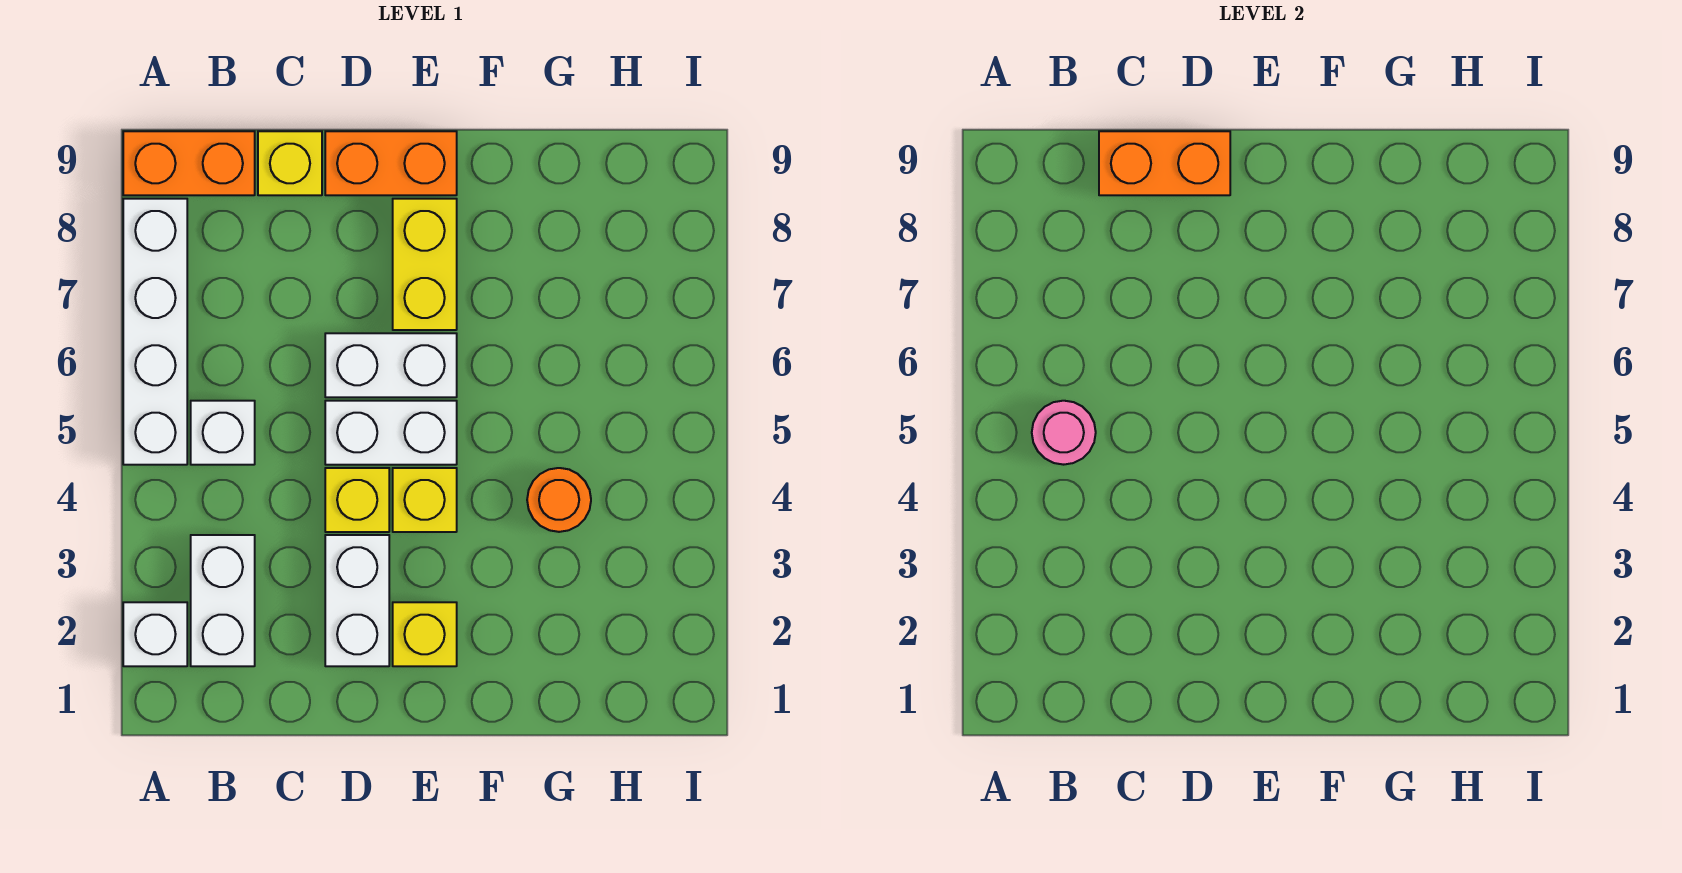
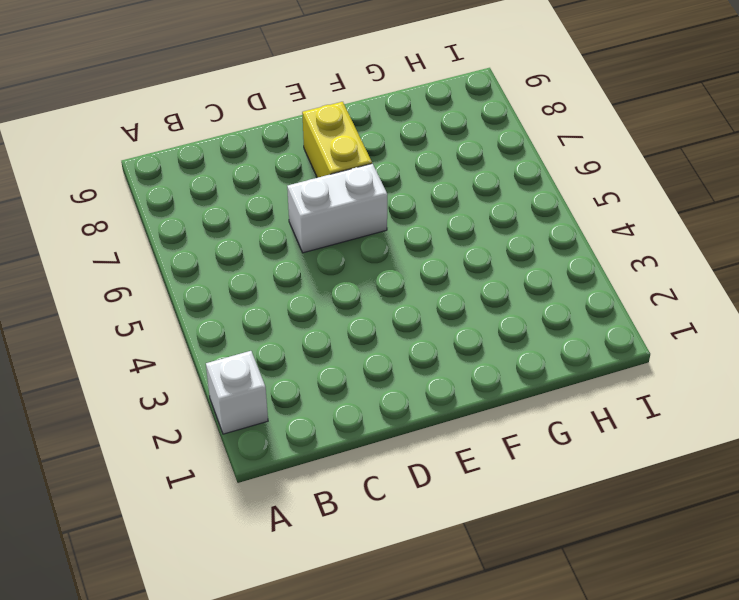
none -> white brick A5:A8 level 1
none -> orange brick A9:B9 level 1
none -> white brick B2:B3 level 1

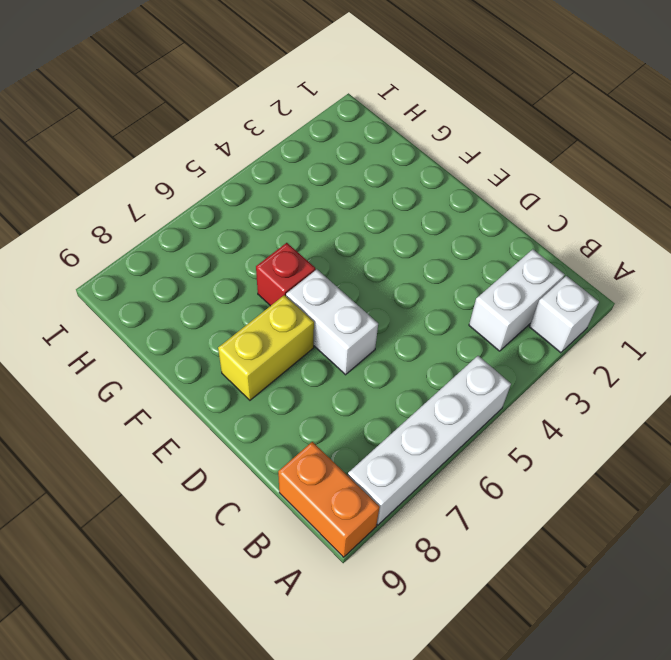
red brick F6 level 1 -> none
none -> white brick B5 level 1
none -> yellow brick C9 level 1
none -> white brick D2:D3 level 1

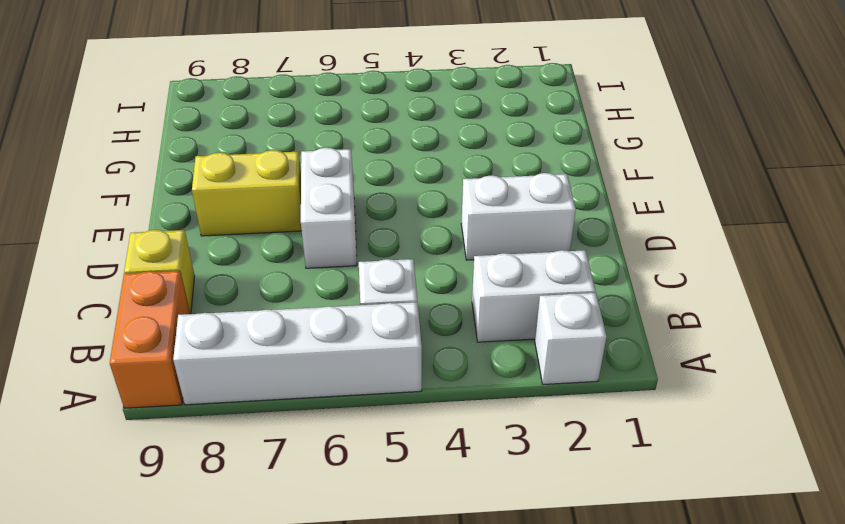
none -> yellow brick D4 level 1
none -> white brick D5:E5 level 1
none -> orange brick D9:E9 level 1

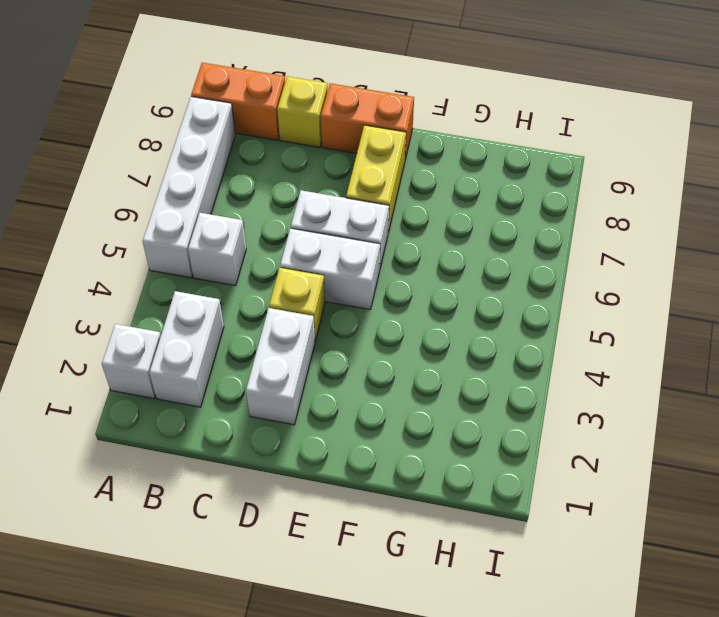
none -> yellow brick E2 level 1
none -> yellow brick E4 level 1
none -> orange round brick G4 level 1

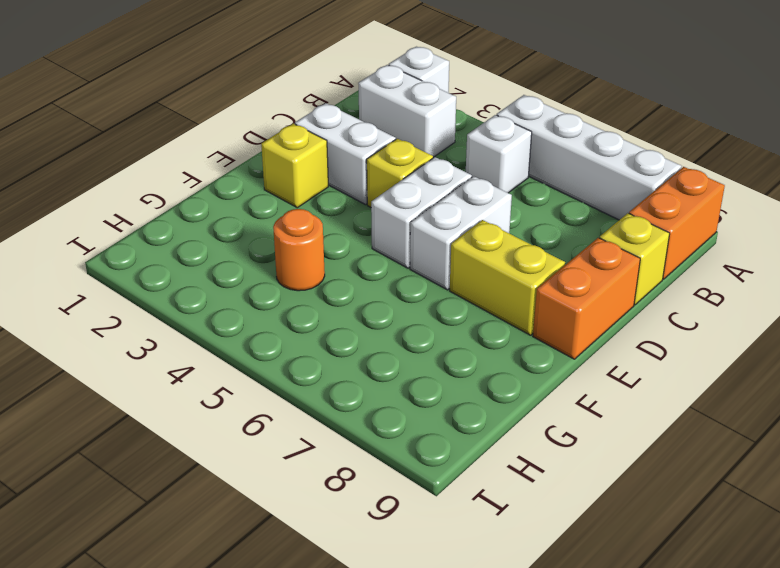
none -> yellow brick E4 level 1
none -> pink round brick B5 level 2
none -> orange brick C9:D9 level 2

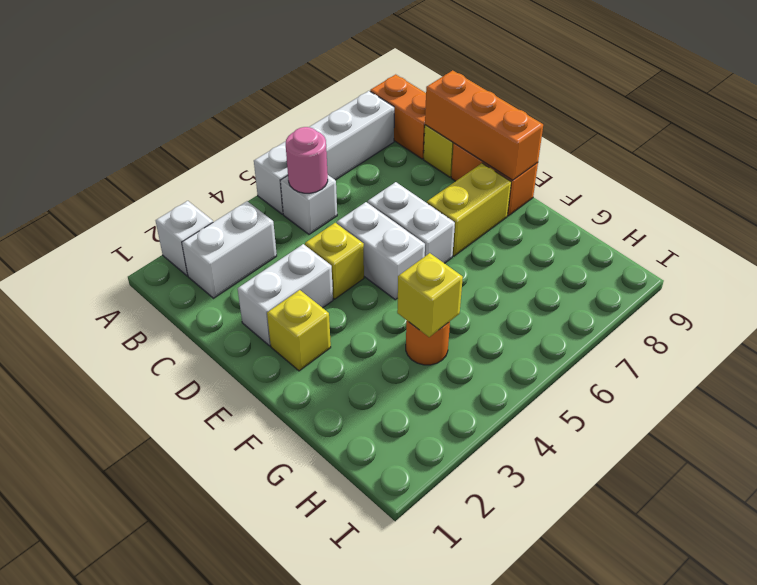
orange brick C9:E9 level 2 -> orange brick C9:D9 level 2
yellow brick G4 level 2 -> yellow brick E4 level 1

